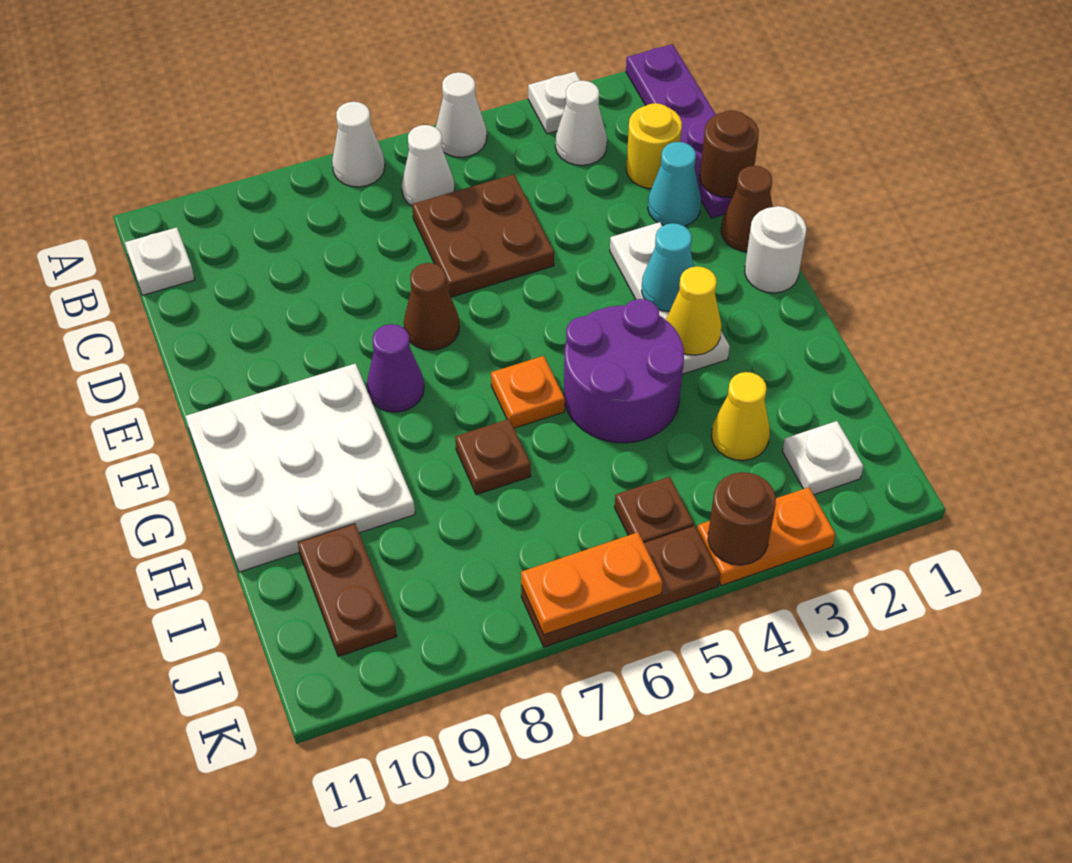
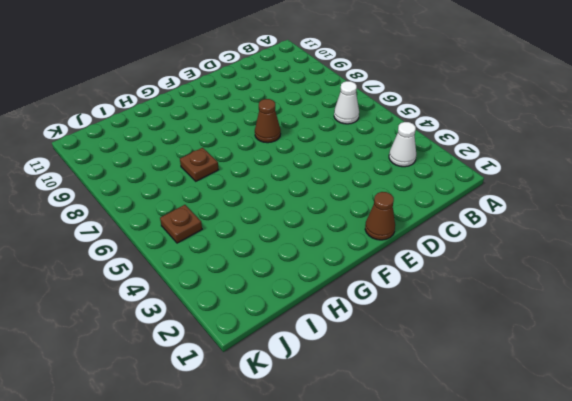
none -> purple plate A1:D1 level 1
none -> white plate A3 level 1
none -> white cone A5 level 1
none -> white cone A7 level 1

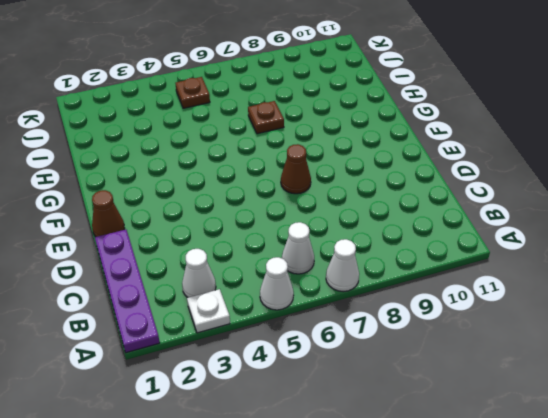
none -> white plate B11 level 1
none -> yellow round brick C2 level 1
none -> brown plate C5:D6 level 1
none -> cyan cone D2 level 1

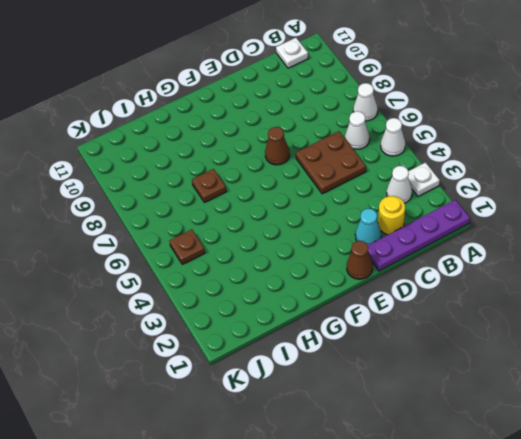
none -> white plate E3:G3 level 1
none -> white round brick F1 level 1
none -> purple cone F8 level 1
none -> white plate F9:H11 level 1

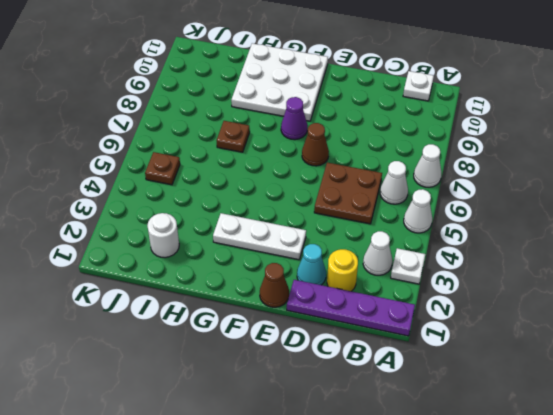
white round brick I2 level 1 -> white round brick F1 level 1
none -> purple round brick G4:H5 level 1
none -> orange plate G6 level 1
none -> yellow cone I3 level 1
none -> brown plate I10:J10 level 1

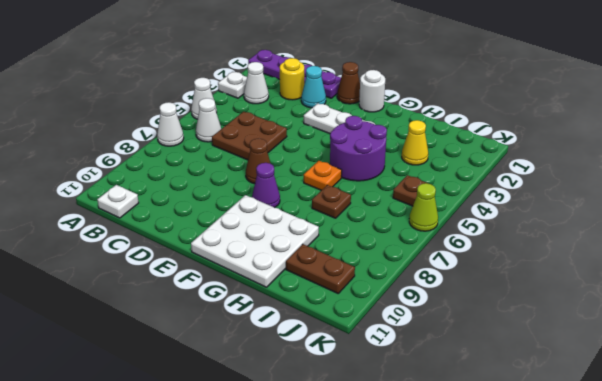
lime cone K6 level 1 -> brown plate K5:K7 level 1
none -> white plate J2 level 1
none -> orange plate K3:K4 level 1
none -> brown round brick D1 level 2
none -> cyan cone F3 level 2

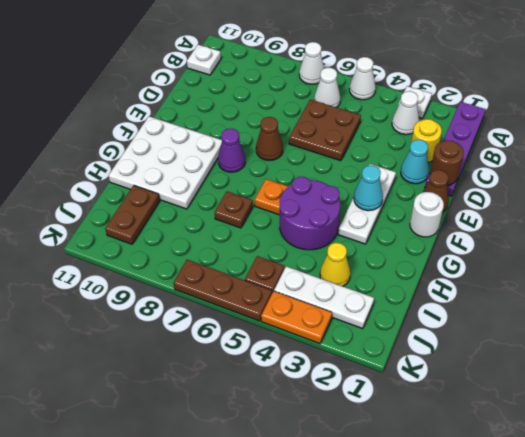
white plate J2:J4 level 1 -> white plate J2 level 1
none -> yellow cone G3 level 2
none -> brown round brick K4 level 2
none -> orange plate K6:K7 level 2

